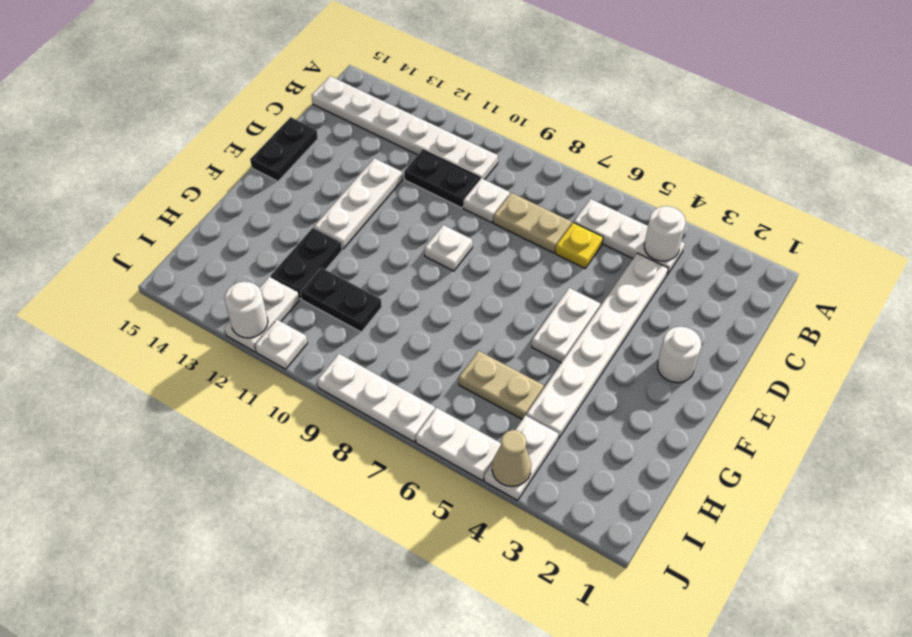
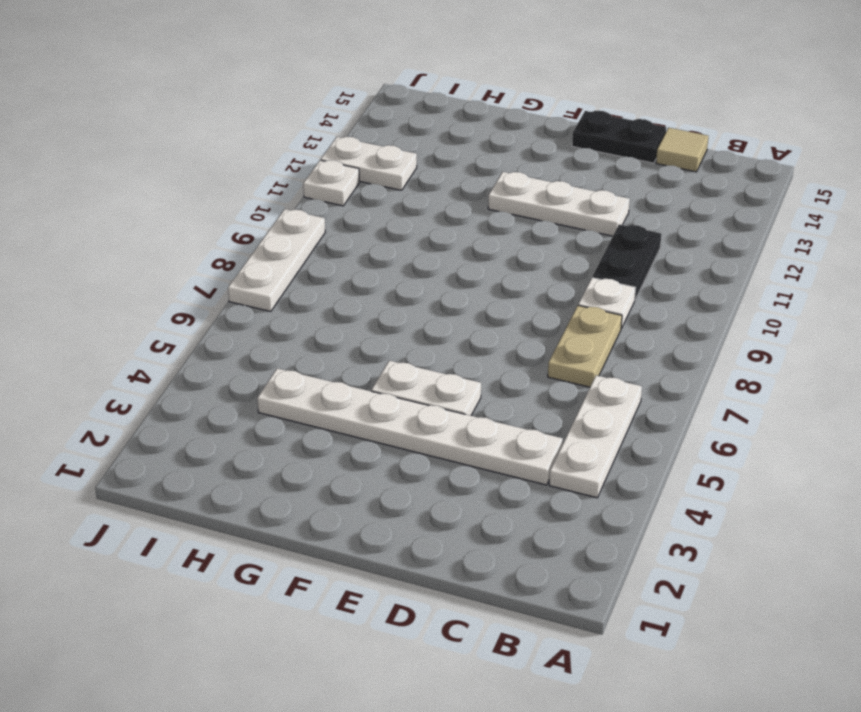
tan tile C15 level 1 -> none
none -> white plate B10:B15 level 1
none -> yellow plate C6 level 1
none -> white round brick E2 level 1

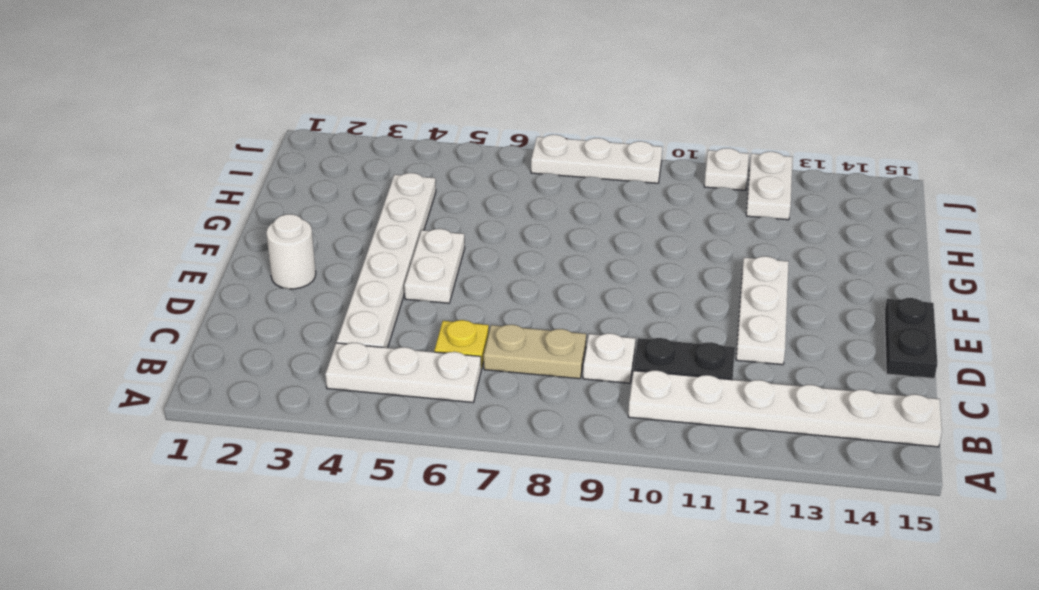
none -> white plate E9 level 1
none -> black plate G12:H12 level 1
none -> tan plate H5:H6 level 1

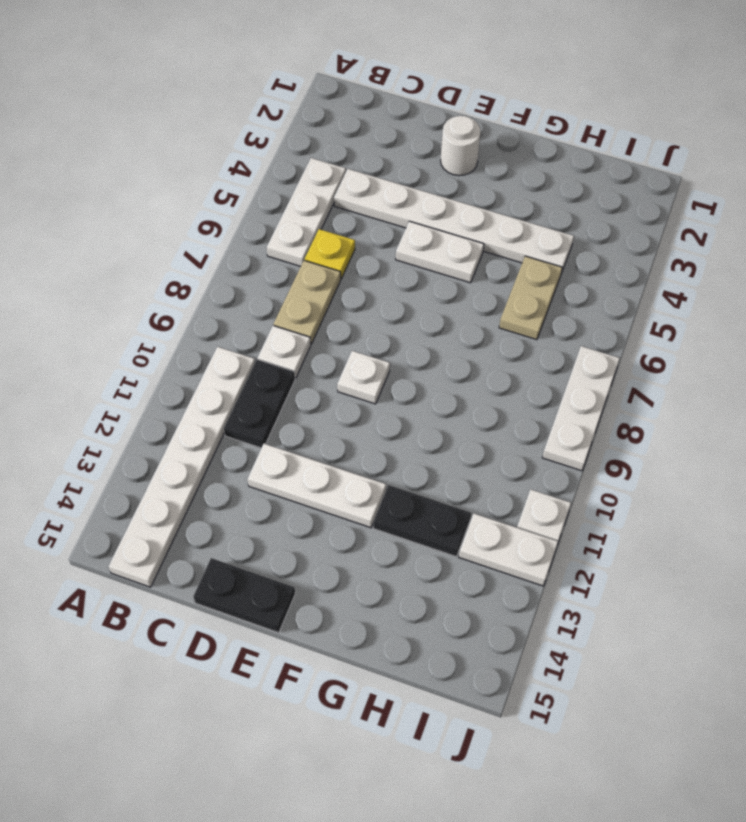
none -> black plate H10:H11 level 1
none -> white plate I4:J4 level 1
none -> white plate J5:J6 level 1

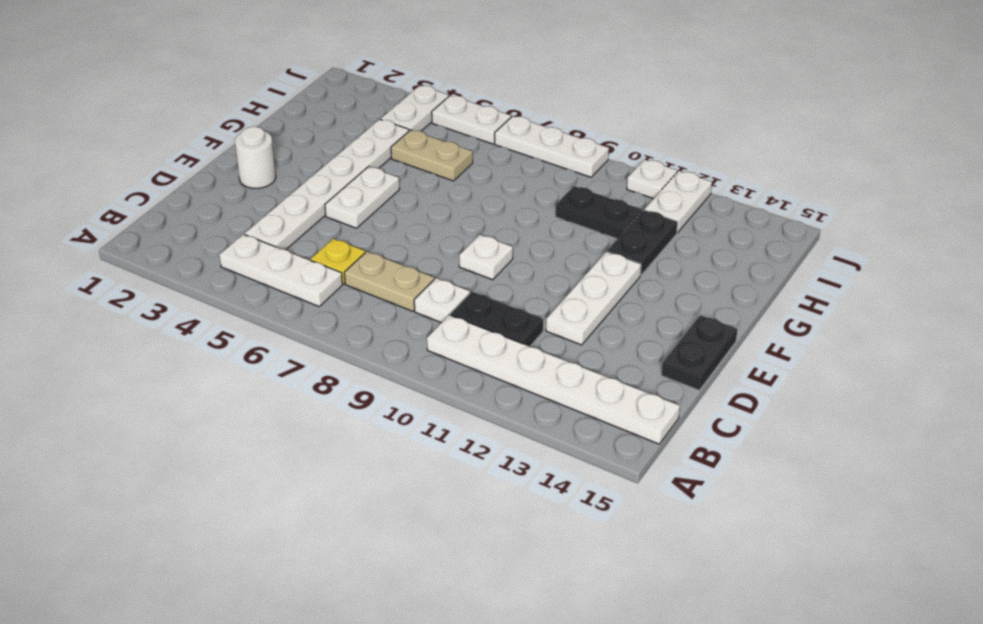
none -> white round brick B4 level 2
none -> tan cone J4 level 2
none -> white round brick J12 level 2

